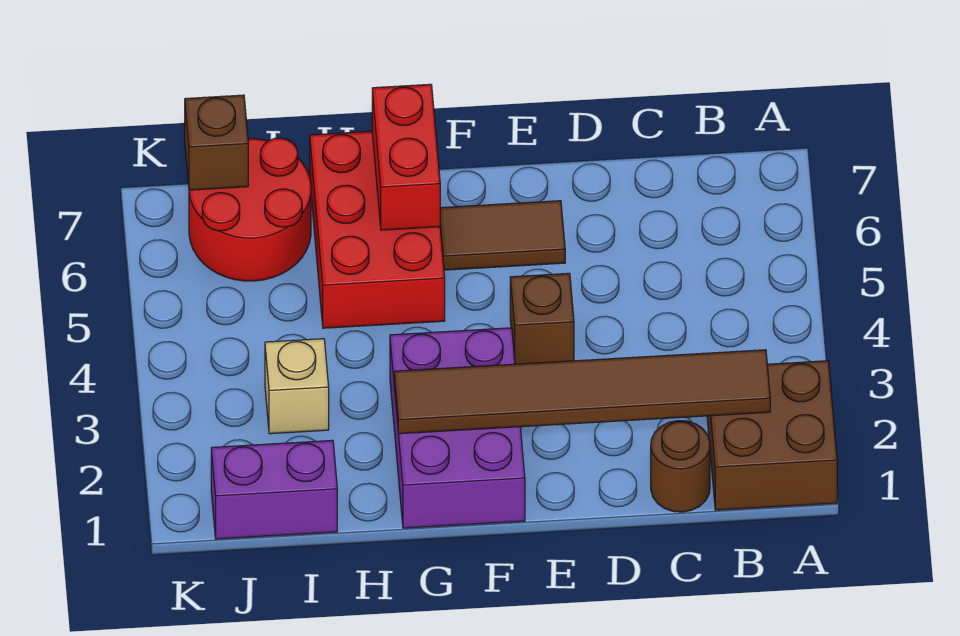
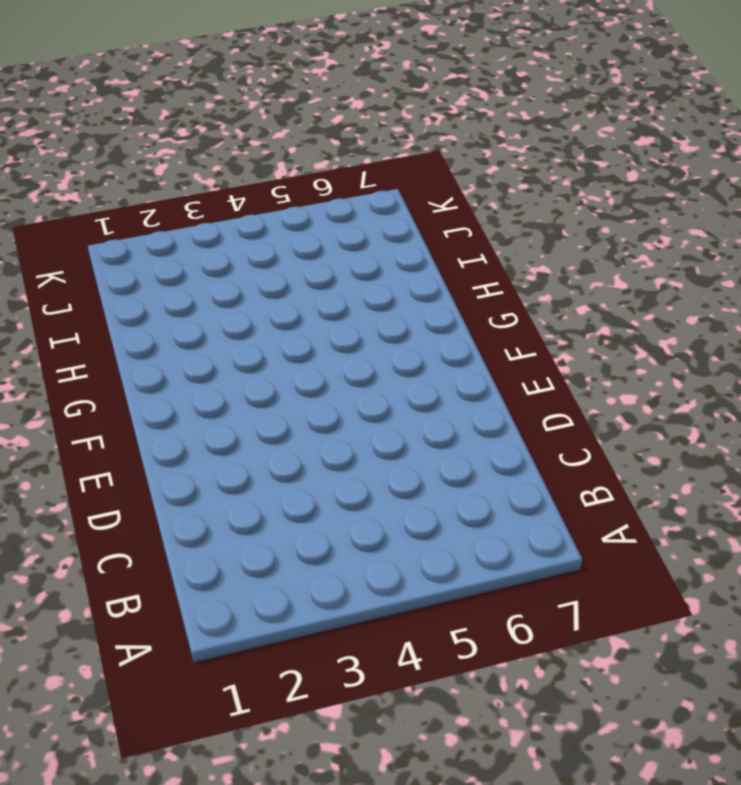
none -> brown brick A1:B2 level 1
none -> brown round brick C1 level 1
none -> brown brick E4 level 1

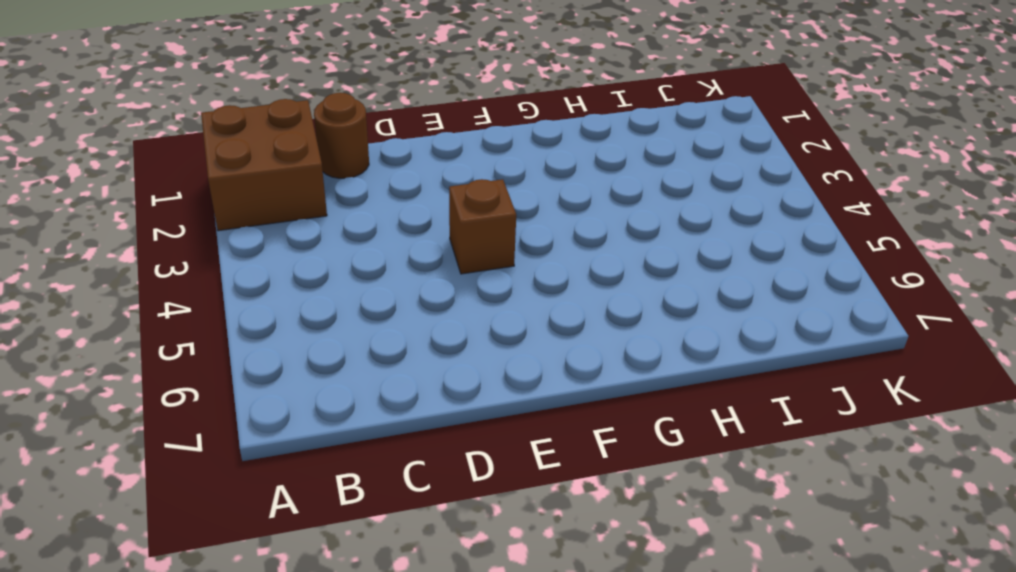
none -> brown tile E6:F6 level 1
none -> purple brick F1:G3 level 1
none -> red brick G5:H7 level 1

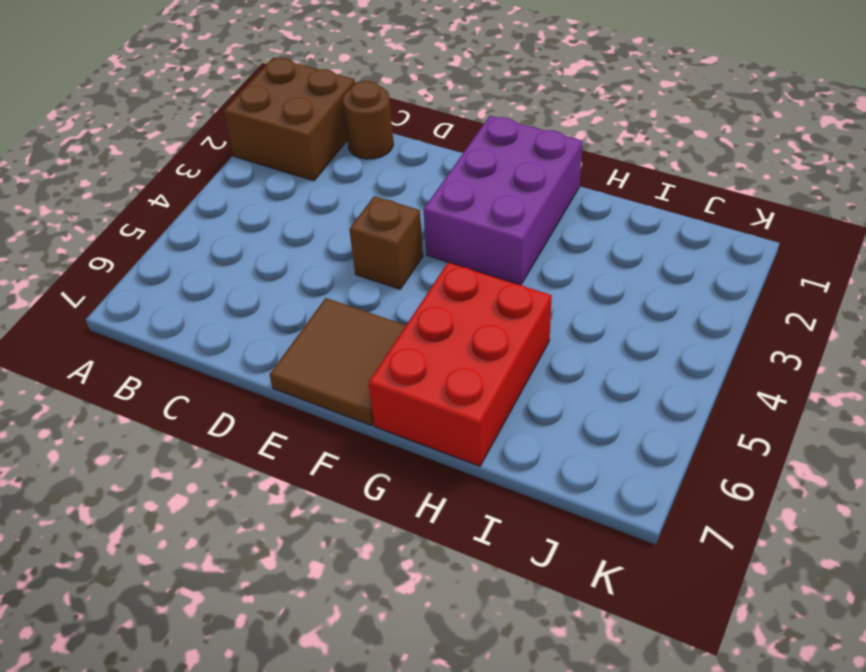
brown tile E6:F7 level 1 -> brown tile E6:F6 level 1
none -> purple brick I1:J1 level 1
none -> tan brick I3 level 1
none -> red round brick I6:J7 level 1

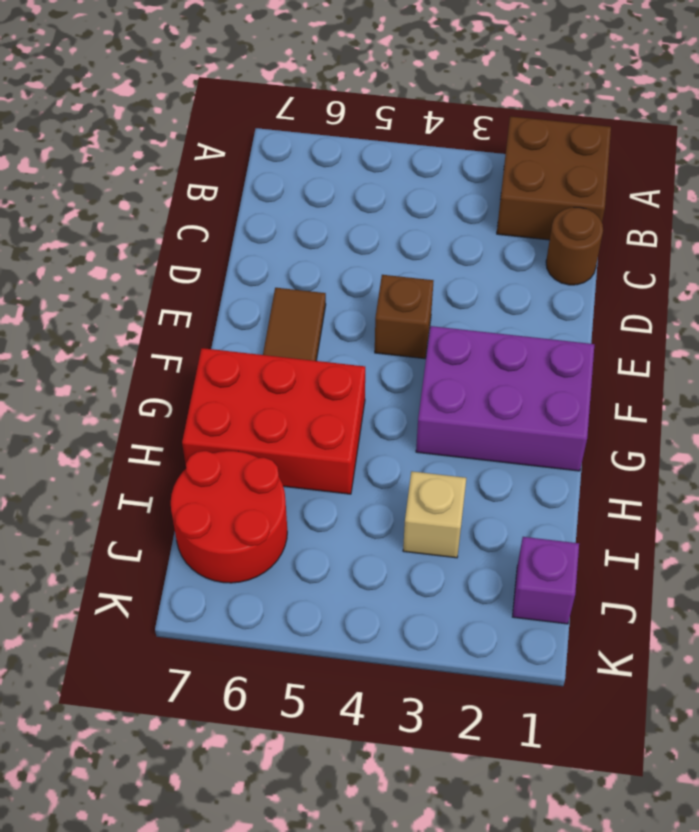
purple brick J1 level 1 -> purple brick I1:J1 level 1
none -> brown tile B2:G2 level 2
none -> red brick G6:G7 level 2
none -> brown brick J7 level 2

